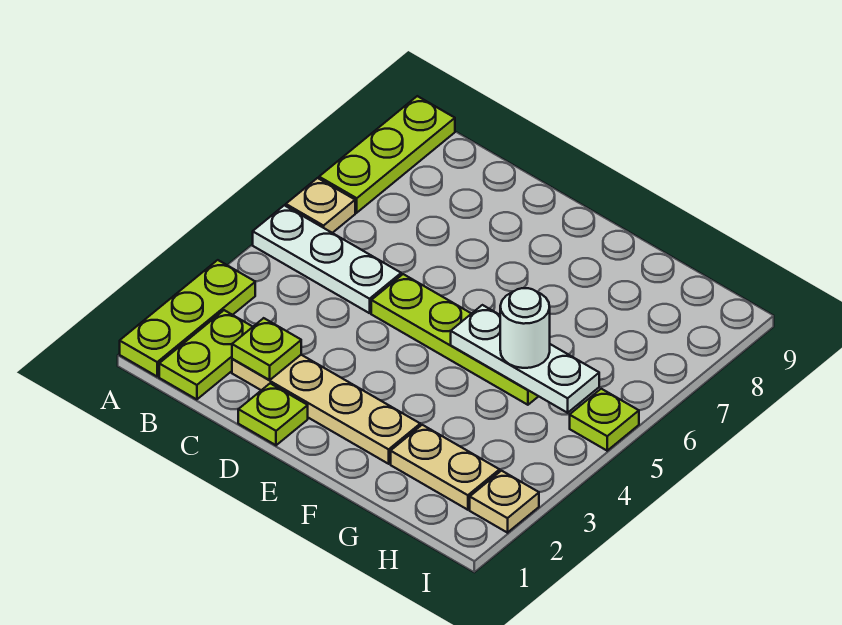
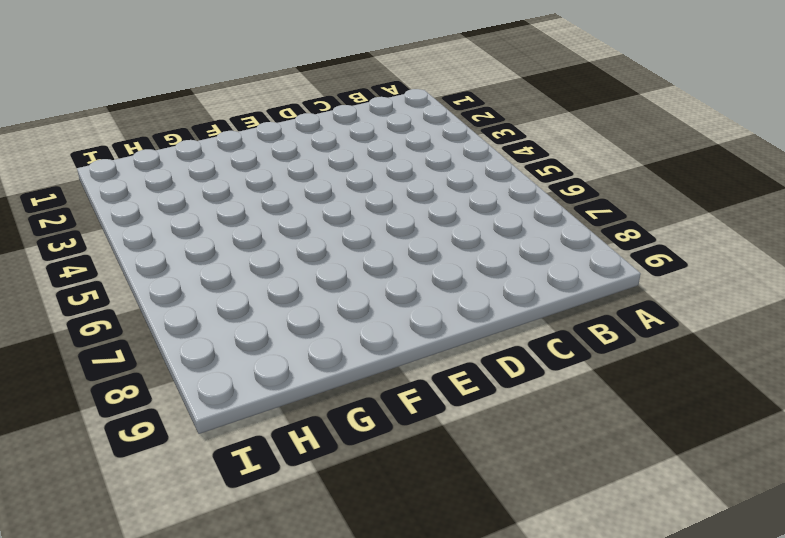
none -> lime plate A1:A3 level 1
none -> white plate A5:C5 level 1
none -> tan plate A6 level 1

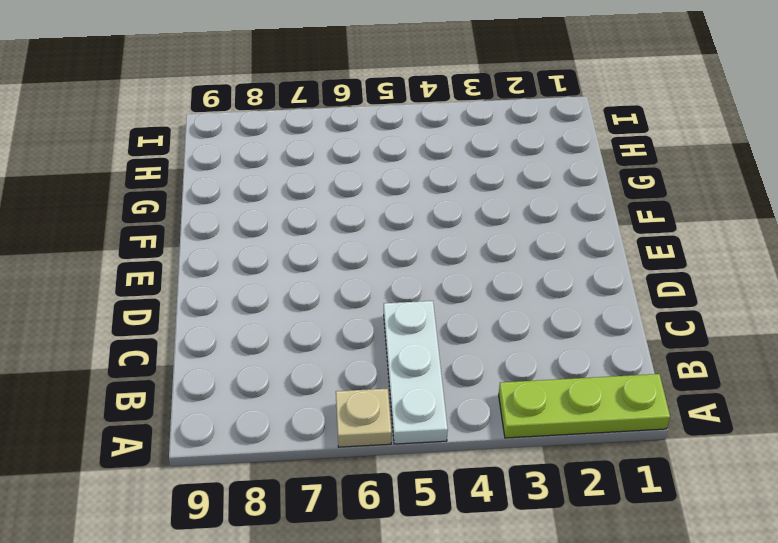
none -> lime plate A7:A9 level 1
none -> lime plate B1:B2 level 1
none -> tan plate C2:F2 level 1

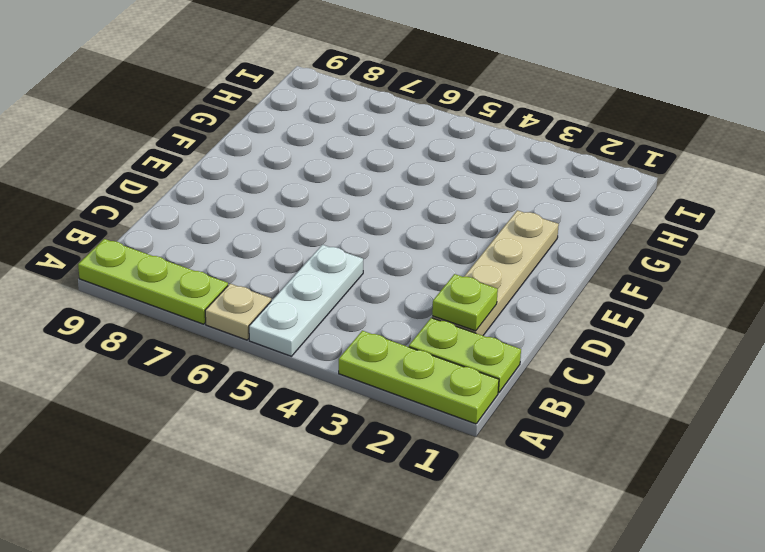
none -> lime plate D1 level 1
none -> lime plate D5:G5 level 1
none -> tan plate G2:H2 level 1

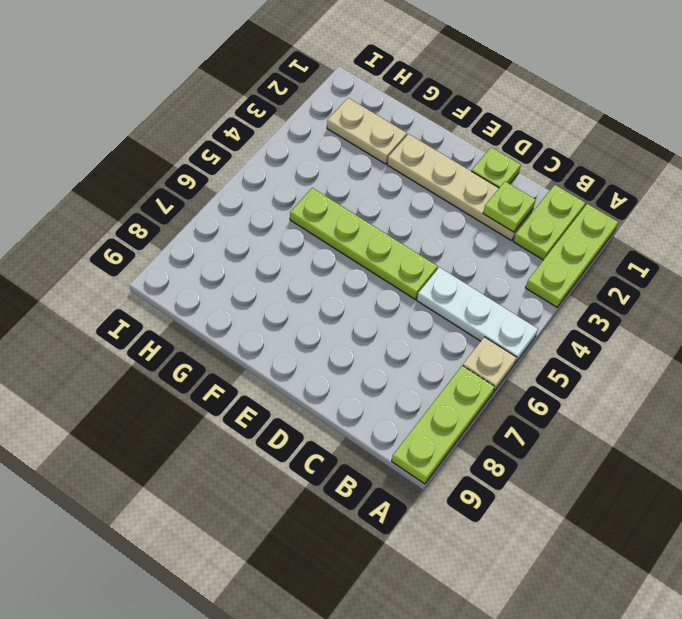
none -> tan plate I2 level 1
none -> lime plate I5 level 1
none -> white plate F5:H5 level 2

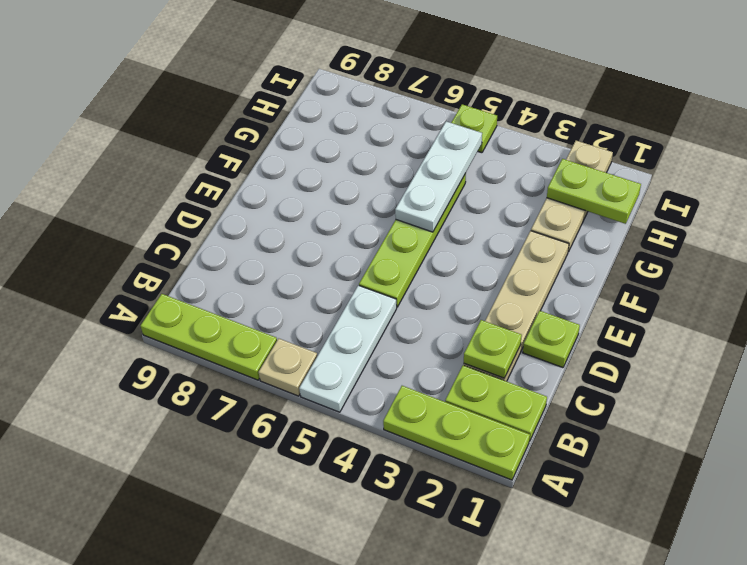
lime plate H1:H2 level 2 -> none
none -> white round brick G5 level 3

